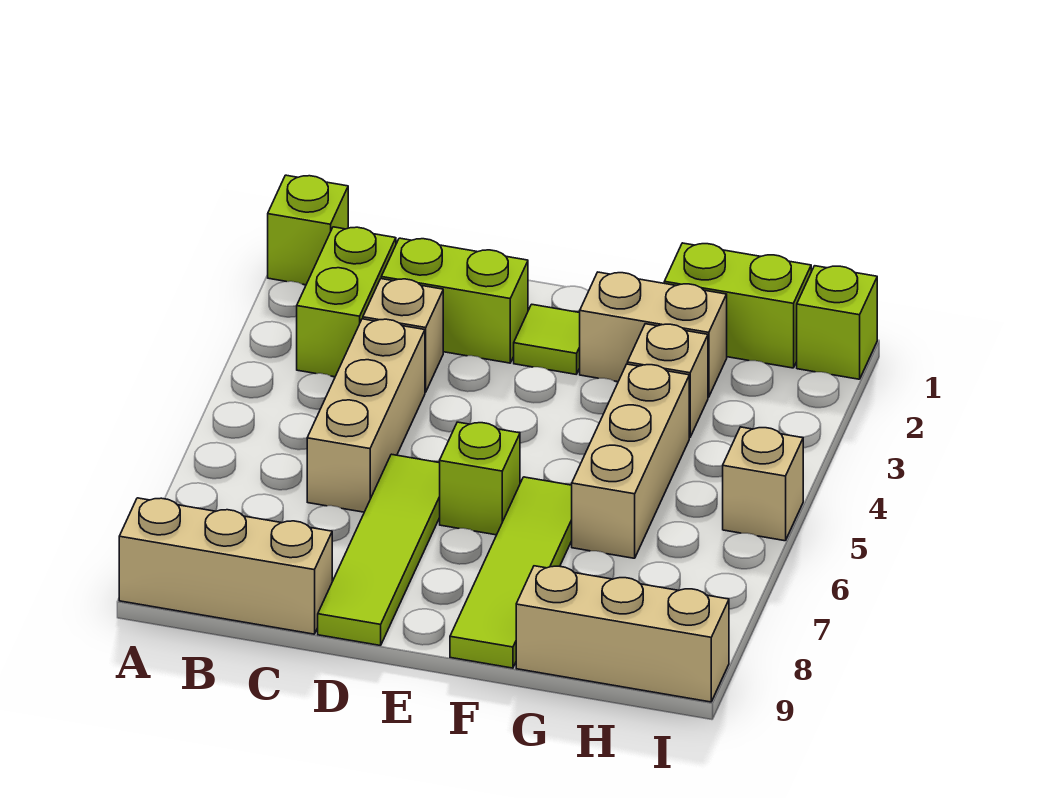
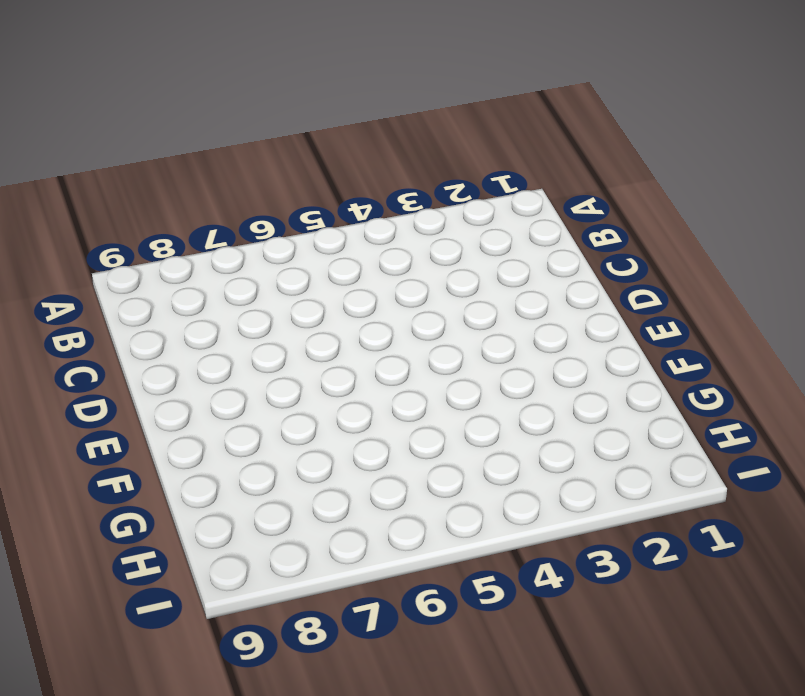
none -> lime brick A1 level 1
none -> tan brick A9:C9 level 1
none -> lime brick B2:B3 level 1

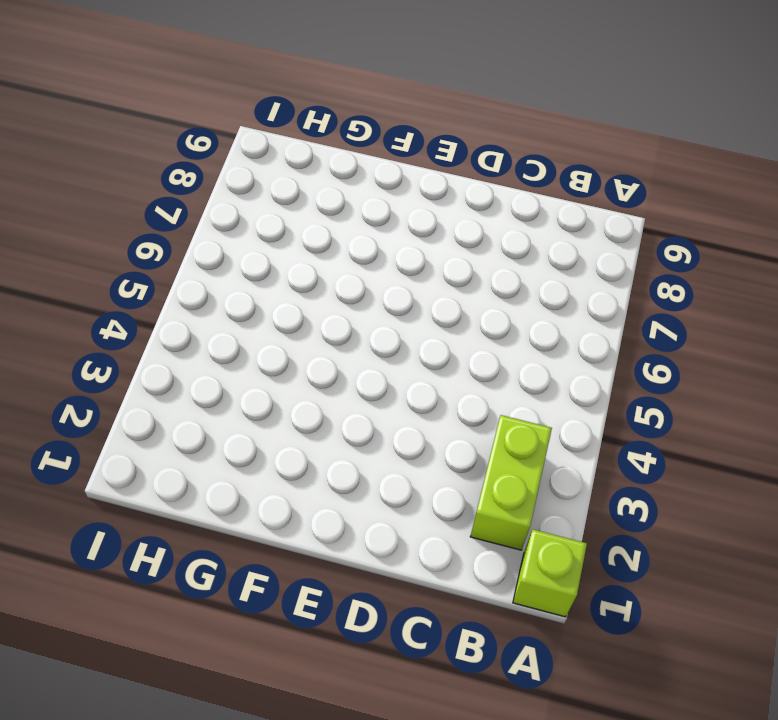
none -> tan brick A9:C9 level 1
none -> lime brick C2:D2 level 1
none -> tan brick C3 level 1

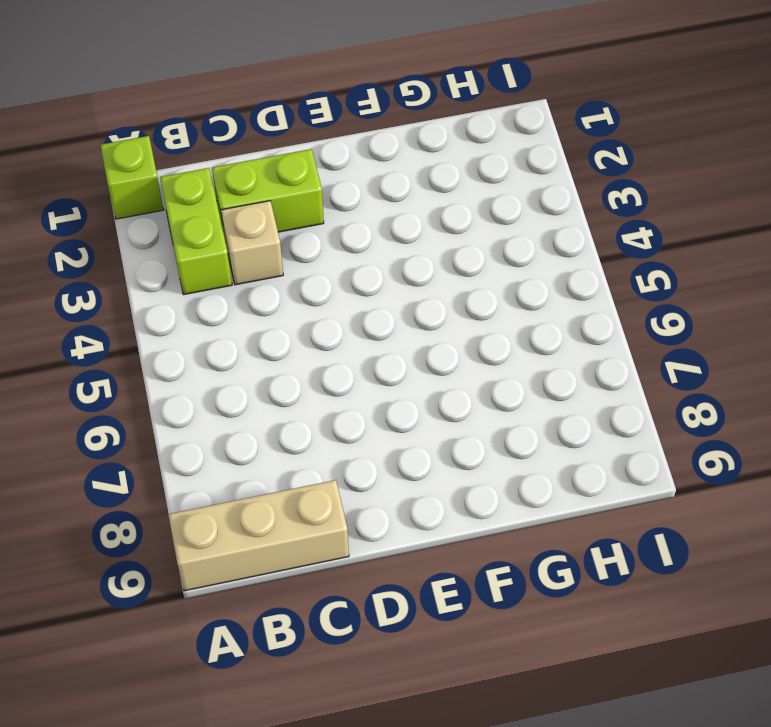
none -> tan brick C4:C6 level 1
none -> lime tile D6:D9 level 1
none -> lime tile E2 level 1

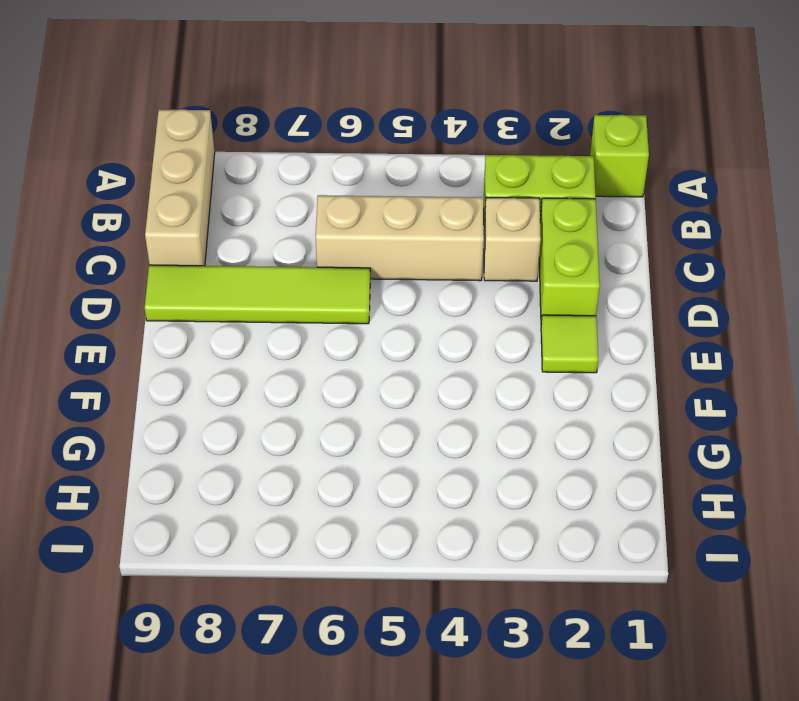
none -> lime brick E6 level 1
none -> tan brick F2:G2 level 1
none -> lime tile F6:F9 level 1

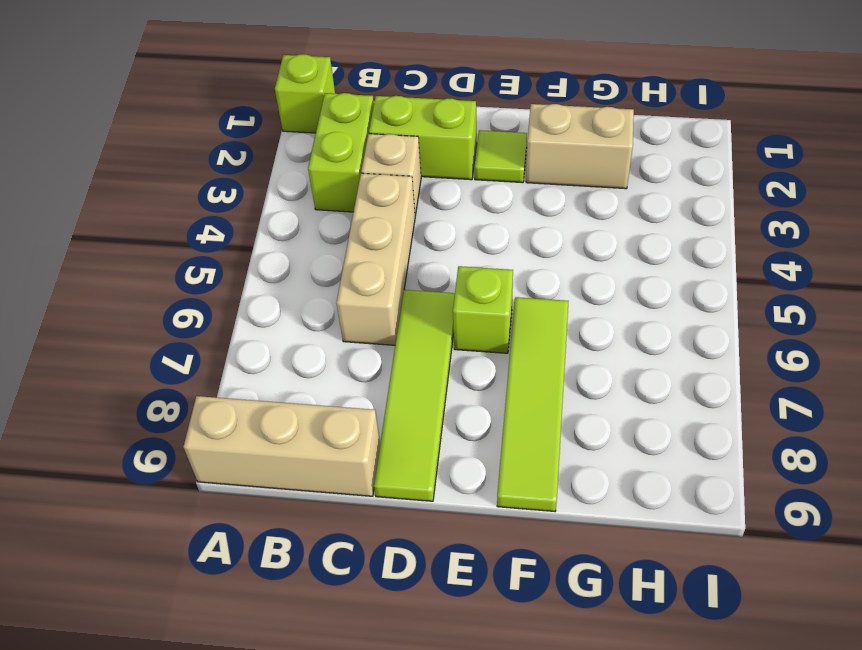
none -> lime brick G1:H1 level 1
none -> tan brick G3 level 1
none -> tan brick G4:G6 level 1

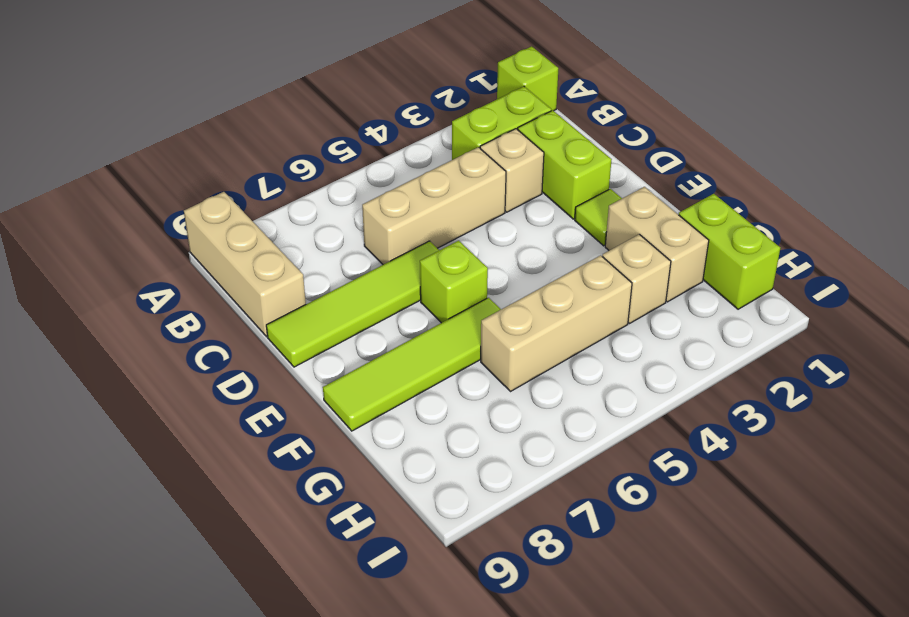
none -> tan brick G9:I9 level 1
none -> lime brick I1 level 1
none -> tan brick I5 level 1

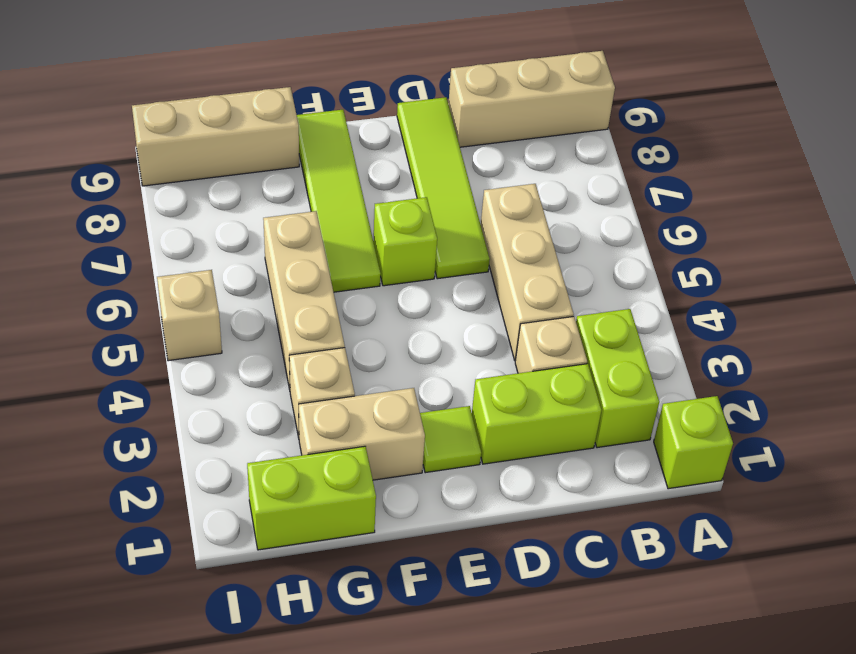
none -> lime brick I1 level 1

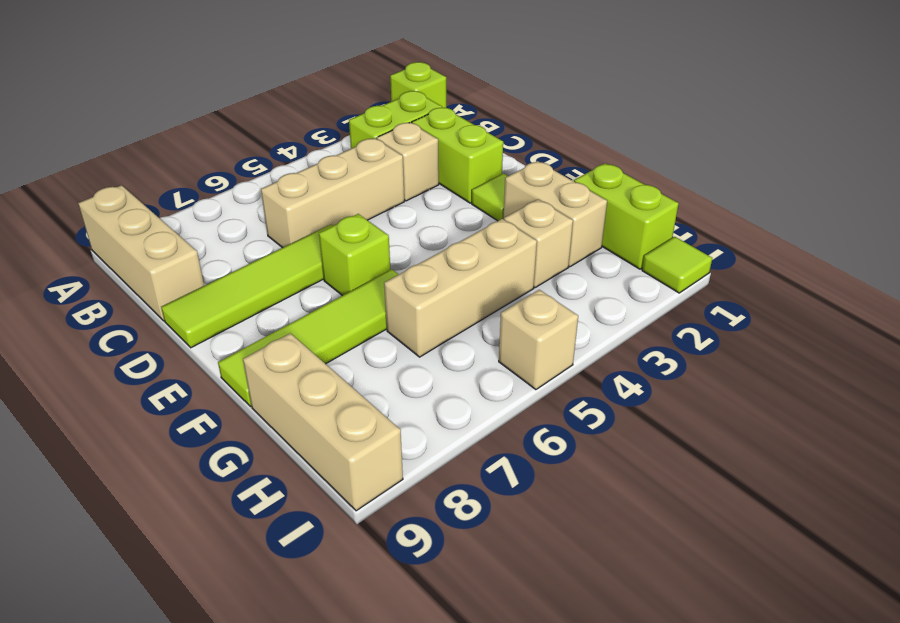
lime tile I1 level 1 -> lime brick I1 level 1

